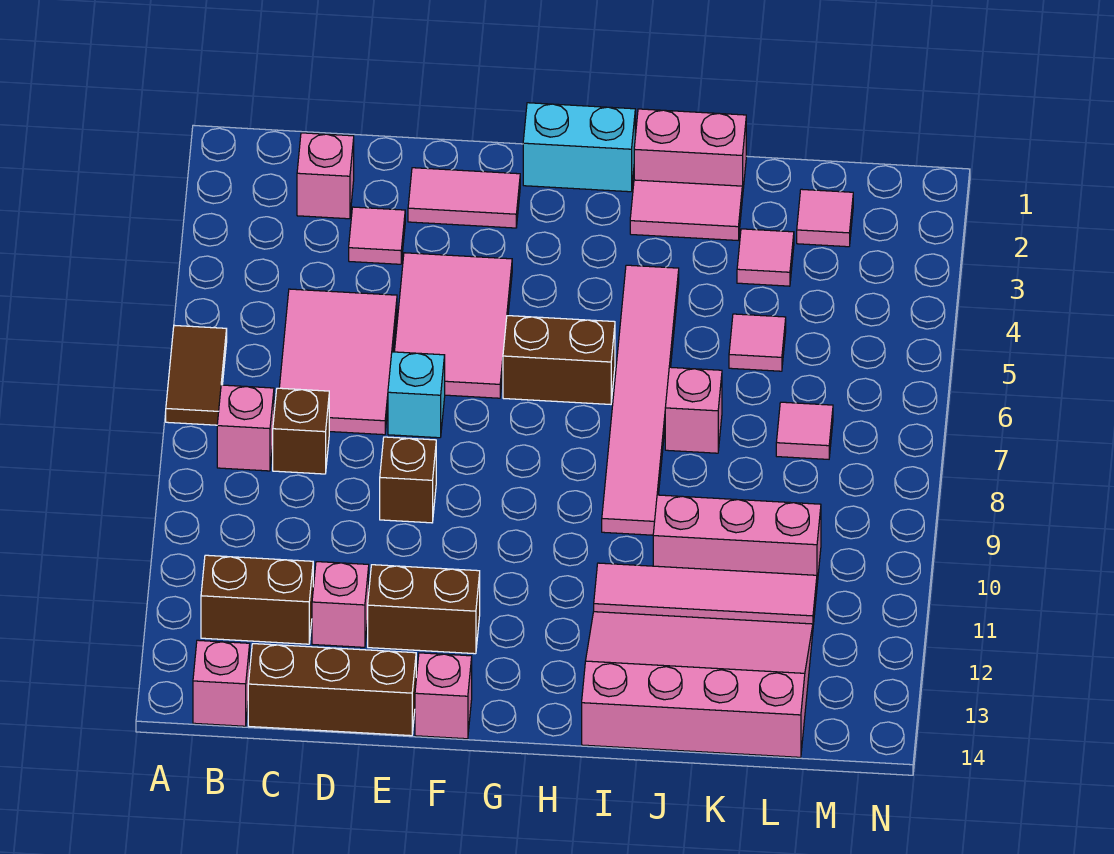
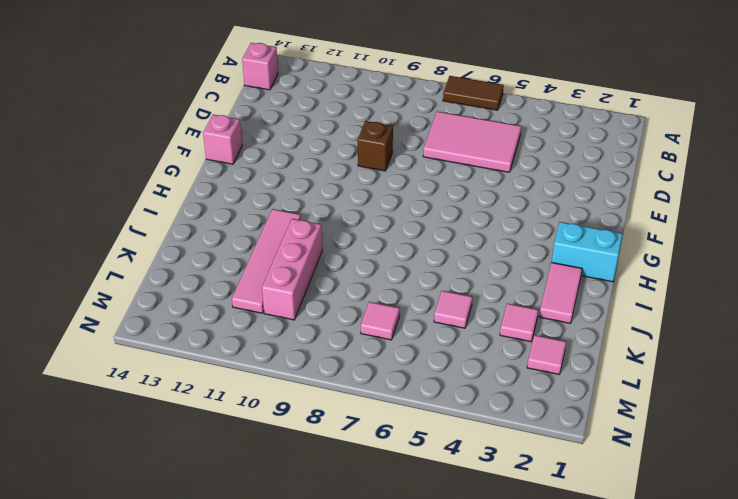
cyan brick H1:H2 level 1 -> cyan brick G1:H1 level 1
none -> pink brick B8 level 1
none -> brown brick B12:C12 level 1
none -> pink brick C2 level 1

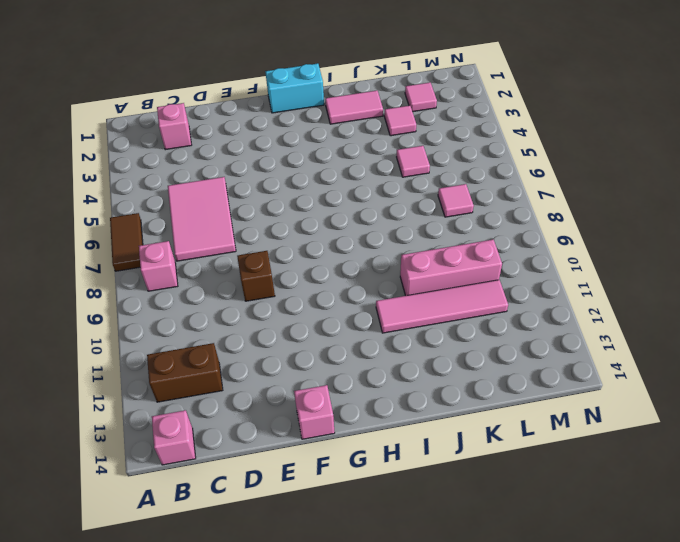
none -> brown brick C8 level 1
none -> brown brick C14:E14 level 1
none -> pink tile D3 level 1

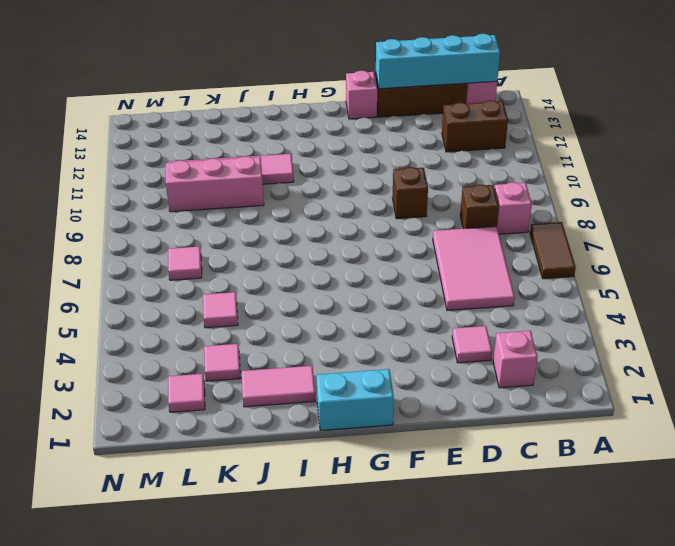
cyan brick B14:E14 level 2 -> none
none -> pink brick D12 level 1
none -> pink tile E2:F2 level 1
none -> pink tile E4:F6 level 1

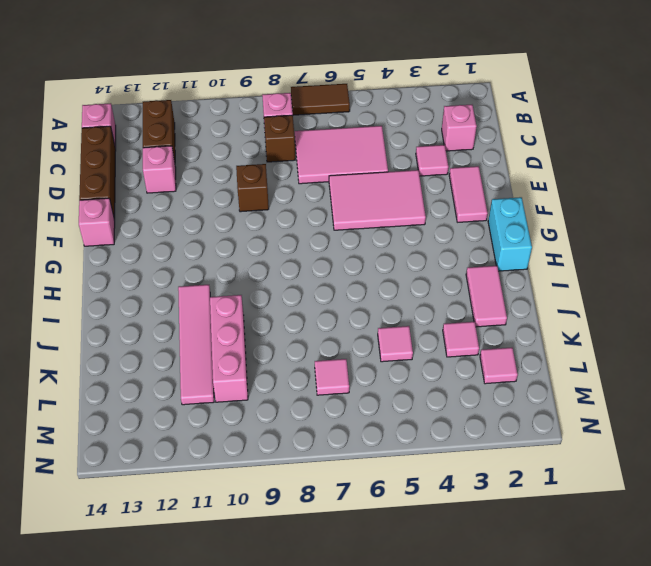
none -> cyan brick E7 level 1
none -> brown brick E12:F12 level 1
none -> brown brick G6:H6 level 1

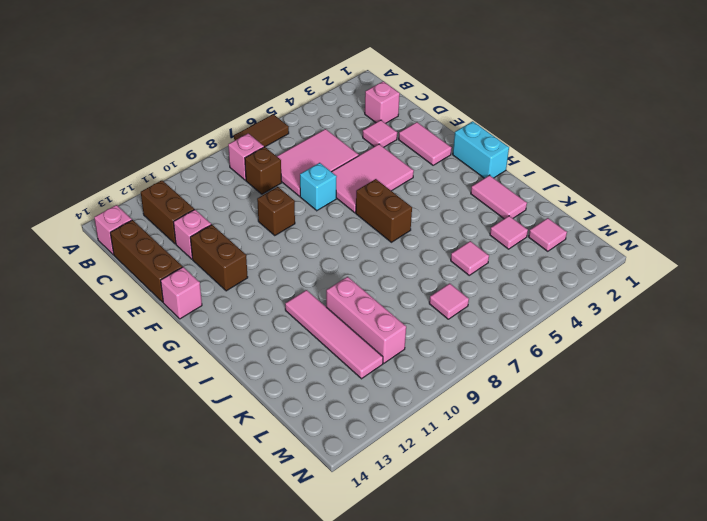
none -> pink brick I1:J1 level 1
none -> pink tile I4:I9 level 1
none -> pink slope I12:L14 level 1 top 14

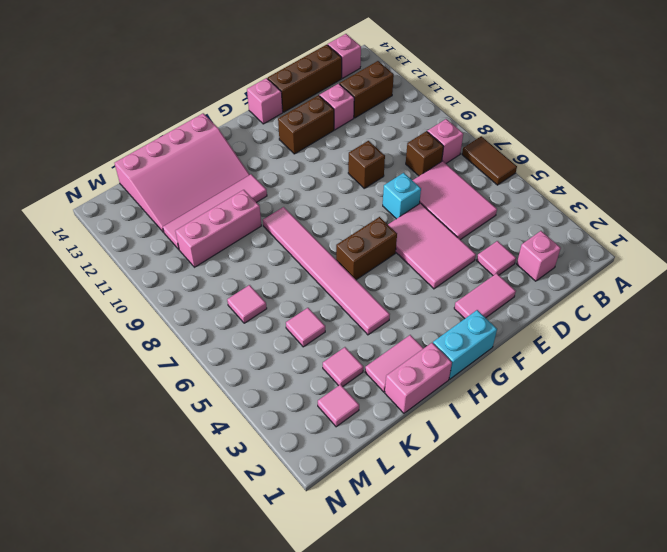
none -> pink brick J7 level 1

